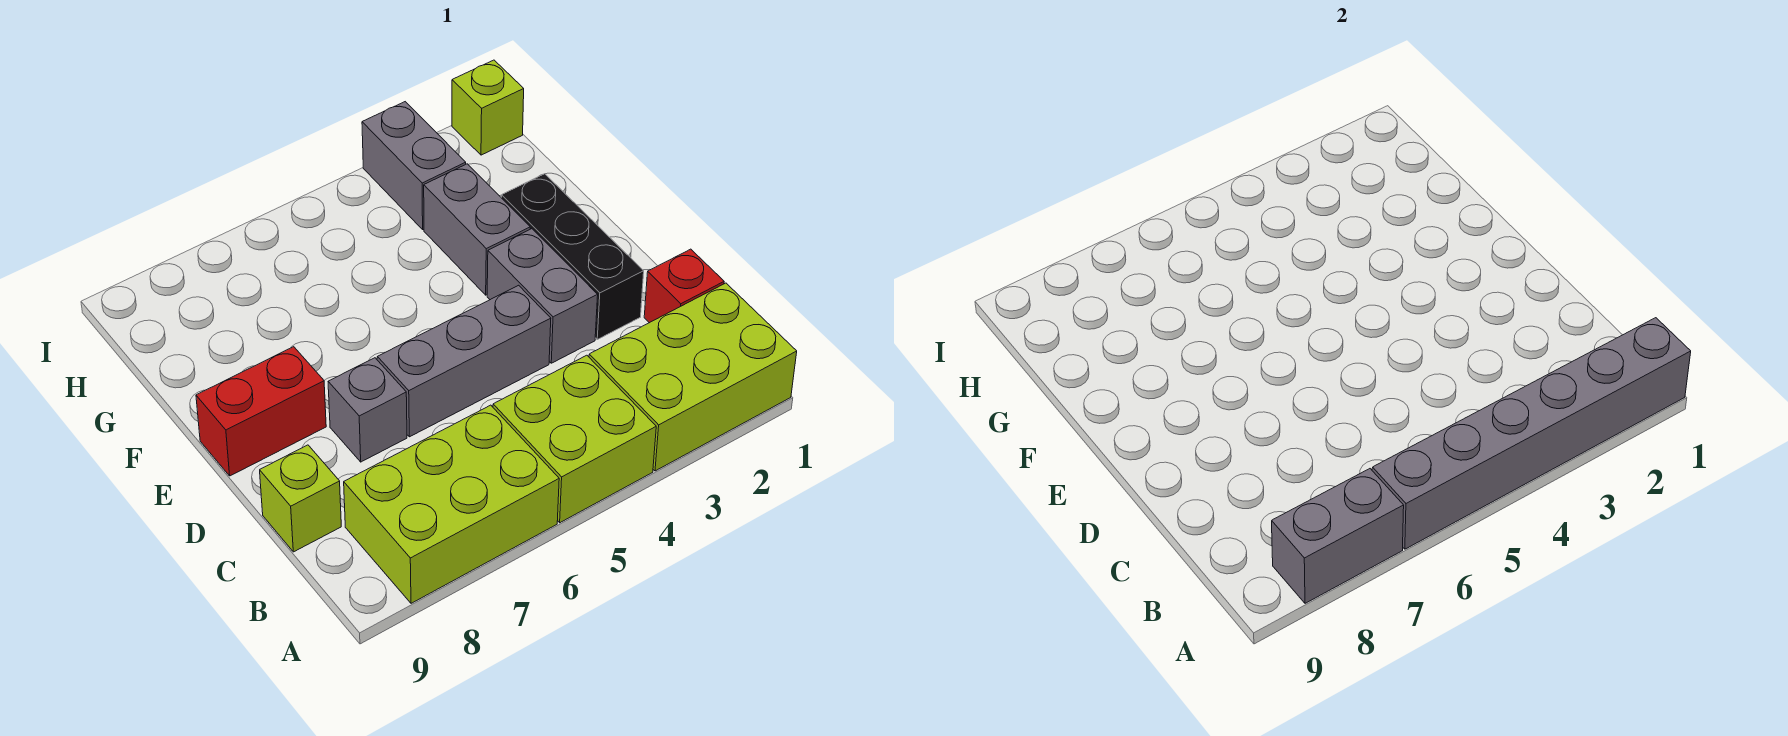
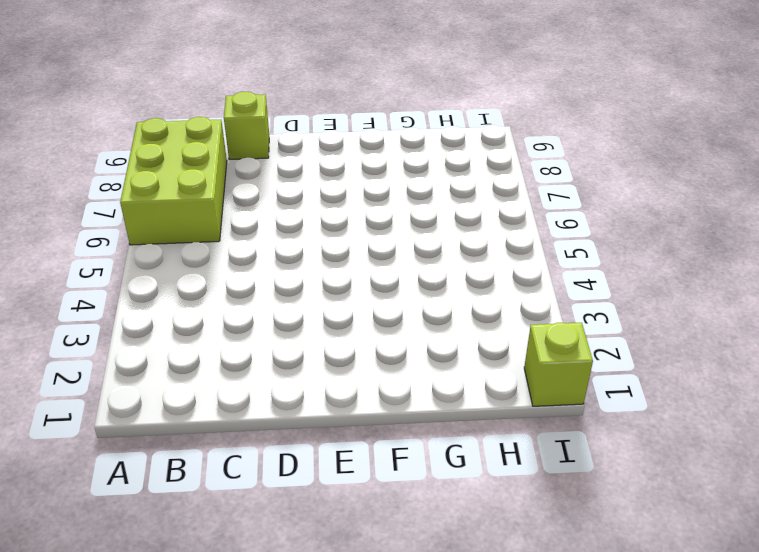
none -> lime brick A1:B3 level 1
none -> lime brick A4:B5 level 1
none -> red brick C1 level 1

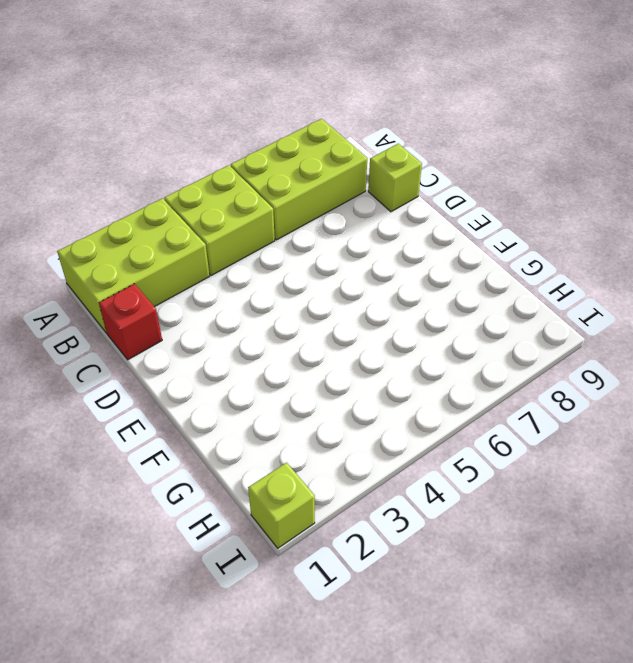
none -> black brick D2:F2 level 1
none -> grey brick D3:E3 level 1
none -> grey brick D4:D6 level 1

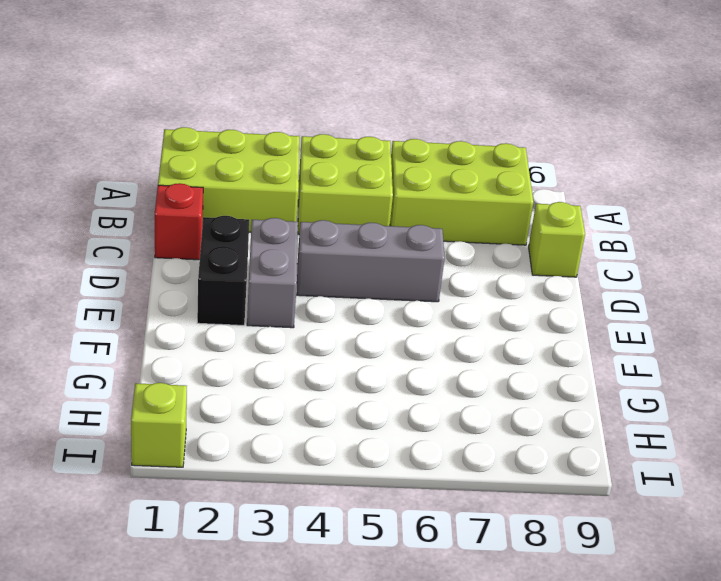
black brick D2:E2 level 1 -> black brick D2:F2 level 1
none -> grey brick D7 level 1
none -> red brick E8:E9 level 1
none -> grey brick F3:G3 level 1

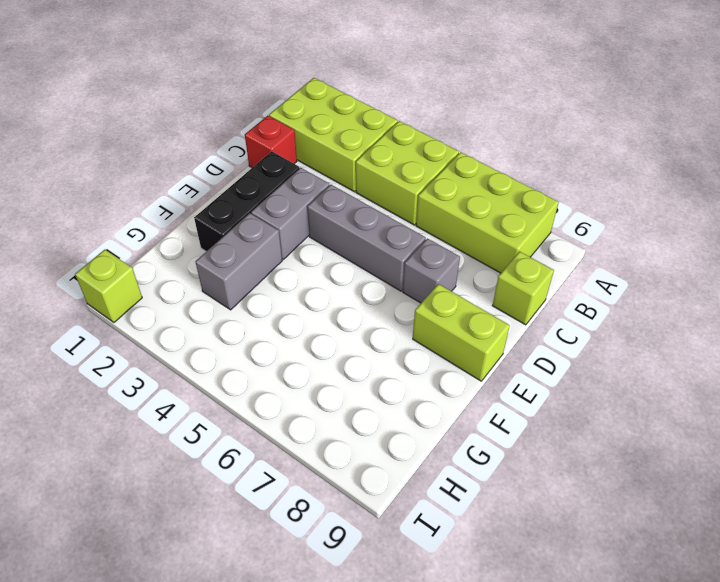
lime brick E8:E9 level 1 -> red brick E8:E9 level 1
none -> grey brick H3:I3 level 1
none -> grey brick A1:A6 level 2
none -> grey brick A7:A8 level 2

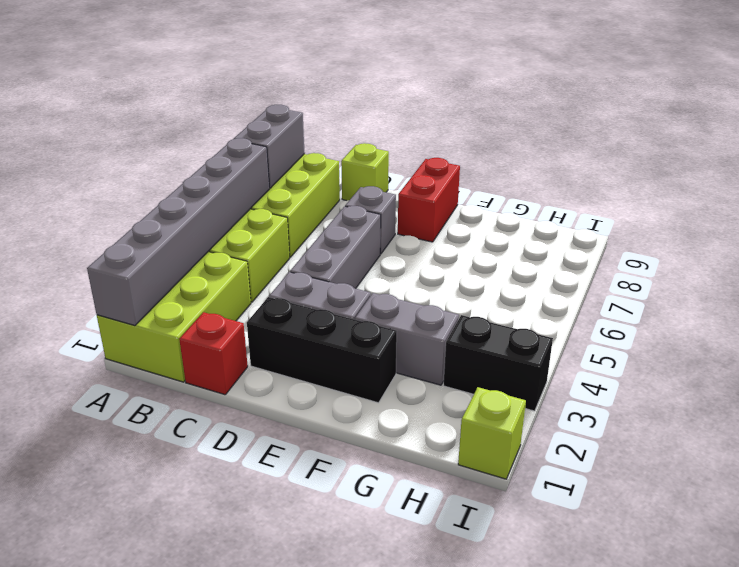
black brick H3:I3 level 1 -> grey brick H3:I3 level 1

